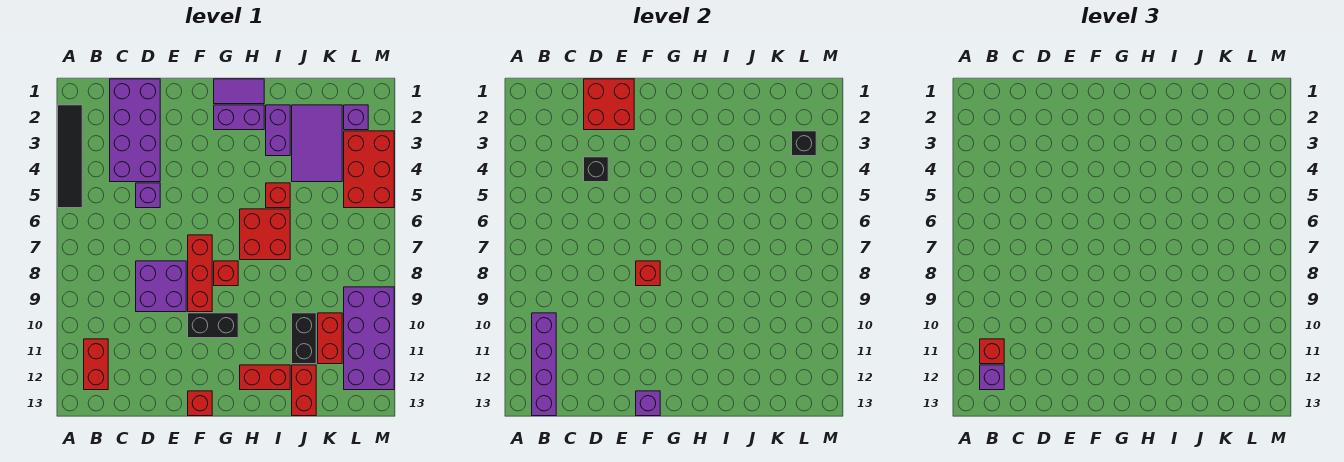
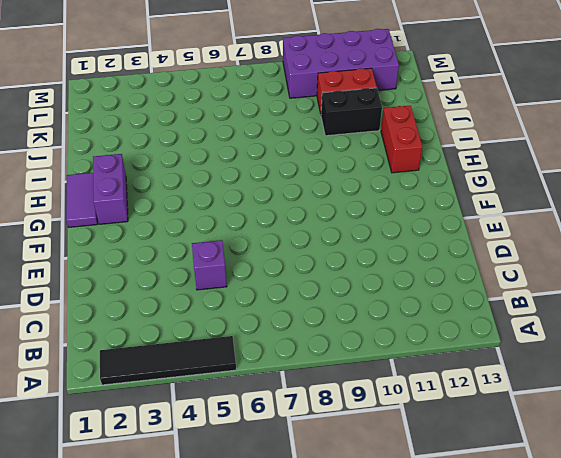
none -> red brick B11:B12 level 1
none -> purple brick C1:D4 level 1
none -> purple brick D8:E9 level 1
none -> red brick F7:F9 level 1

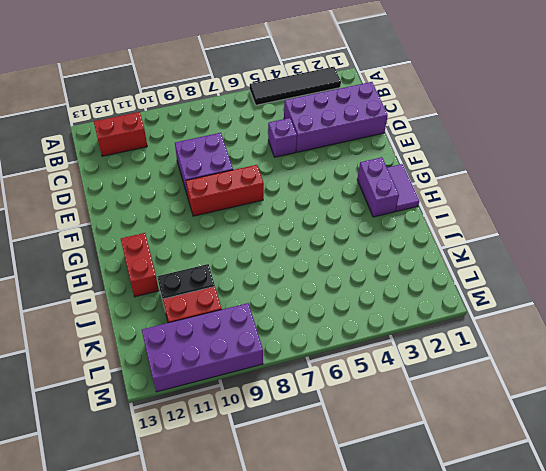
none -> black brick F10:G10 level 1
none -> red brick F13 level 1
none -> red brick G8 level 1
none -> red brick H6:I7 level 1

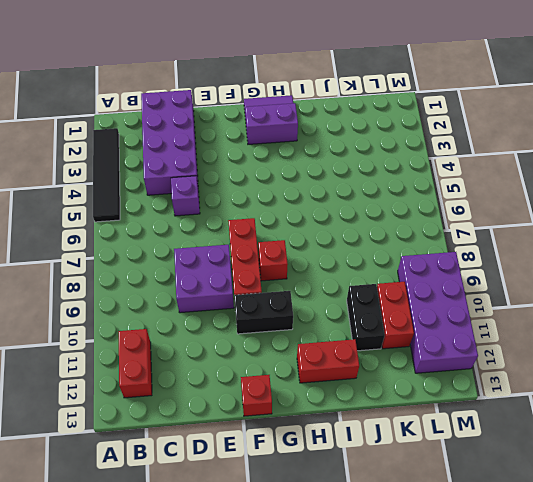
none -> red brick H6:I7 level 1
none -> purple brick I2:I3 level 1
none -> red brick I5 level 1
none -> purple tile J2:K4 level 1

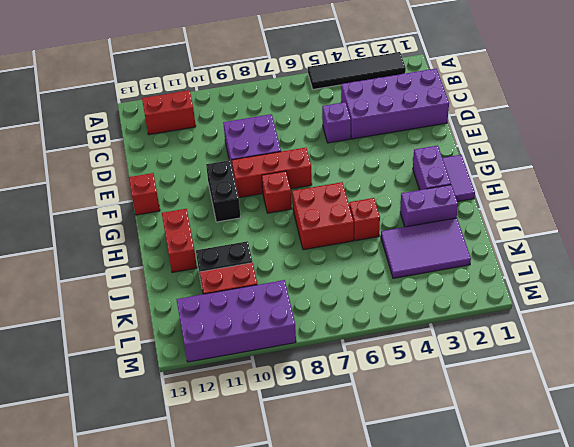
none -> red brick J12:J13 level 1
none -> purple brick L2 level 1
none -> red brick L3:M5 level 1
none -> purple brick B10:B13 level 2

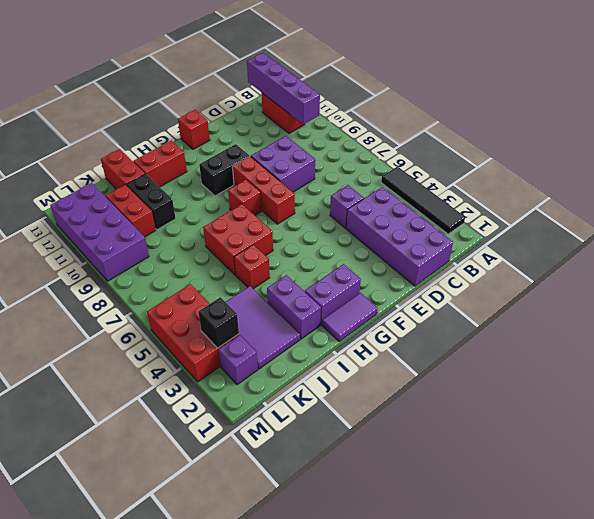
none -> red brick D1:E2 level 2
none -> black brick D4 level 2
none -> red brick F8 level 2
none -> purple brick F13 level 2

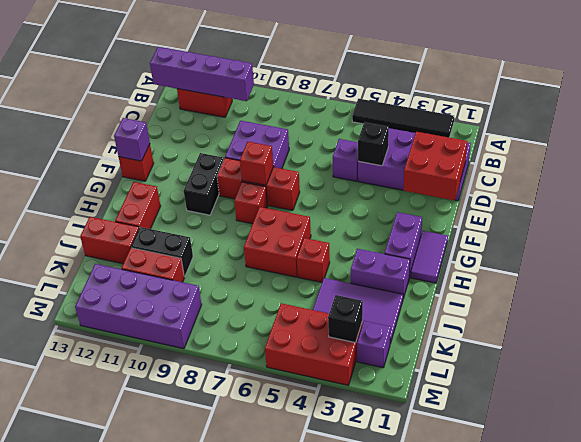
none -> red brick B11 level 3
none -> purple brick B12 level 3

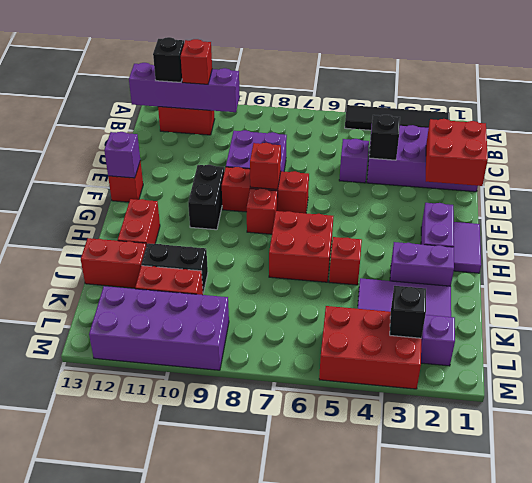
black brick B12 level 3 -> purple brick B12 level 3

